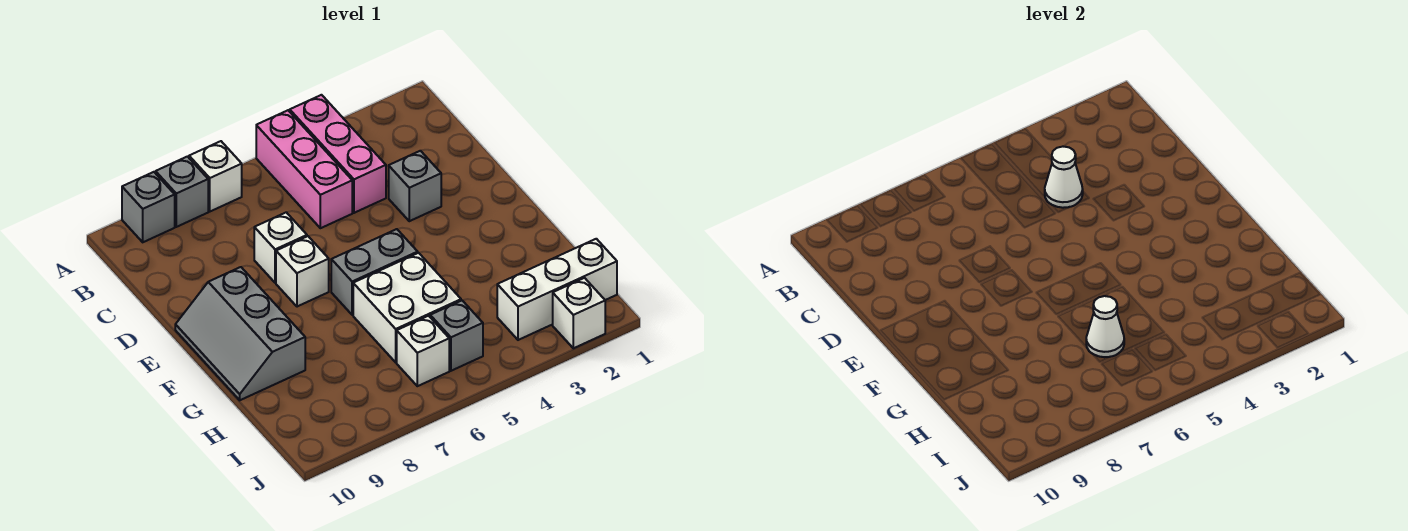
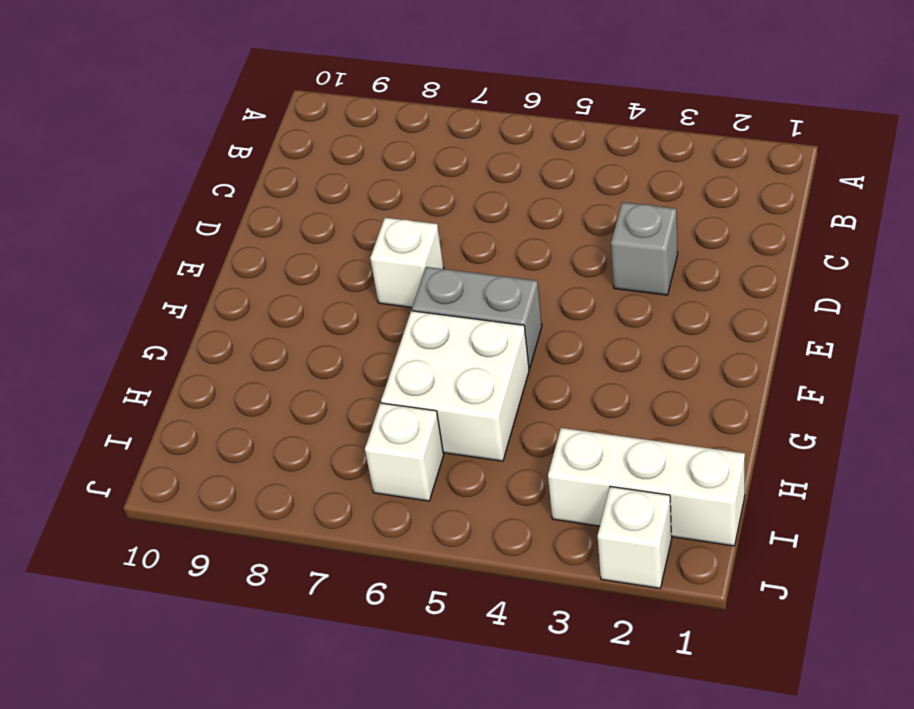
none -> pink brick A4:C4 level 1
none -> pink brick A5:C5 level 1
none -> white brick A7 level 1

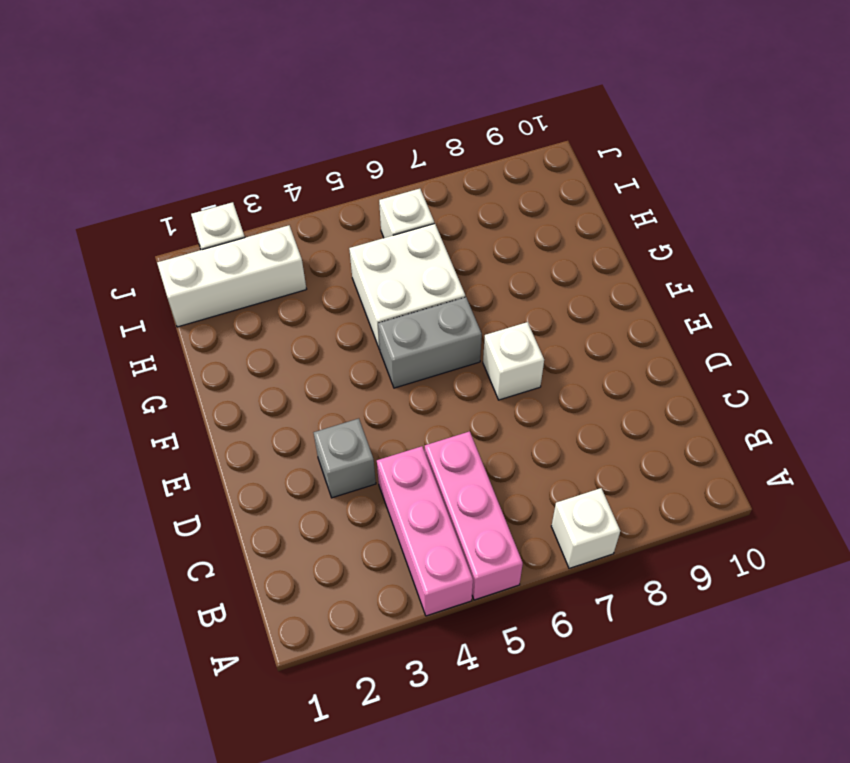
none -> grey brick A8 level 1
none -> grey brick A9 level 1
none -> white brick D7 level 1

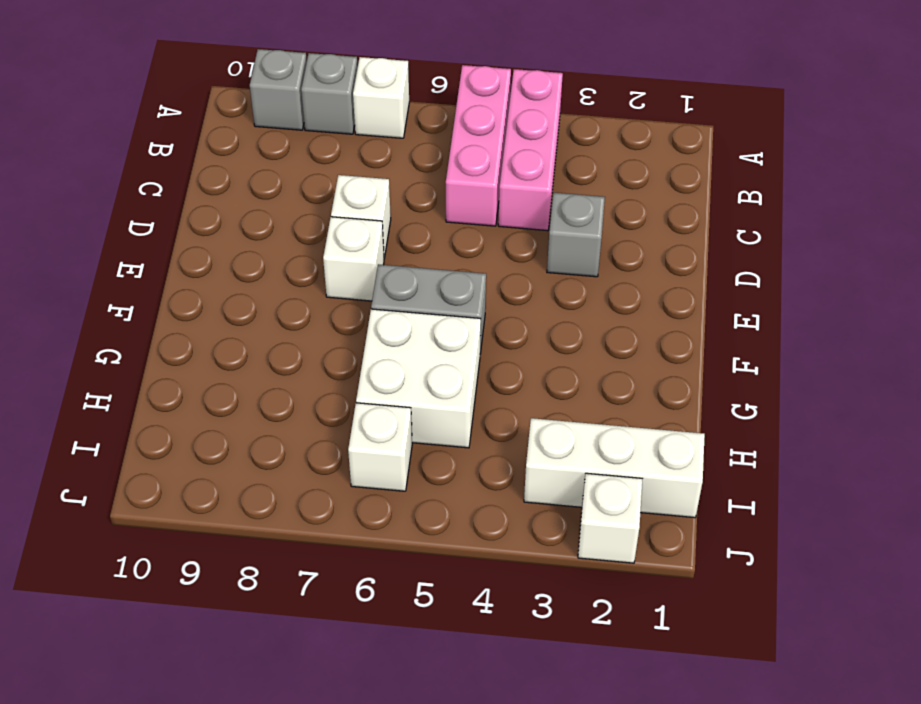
none -> grey slope E9:G10 level 1 top 9
none -> grey brick I5 level 1
none -> white cone C4 level 2

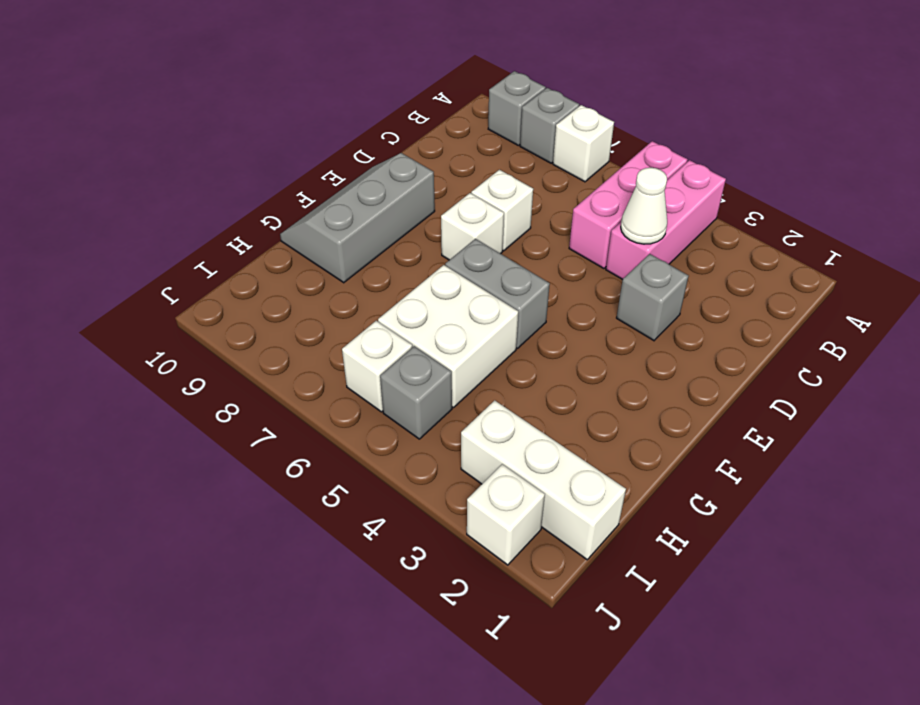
none -> white cone H6 level 2

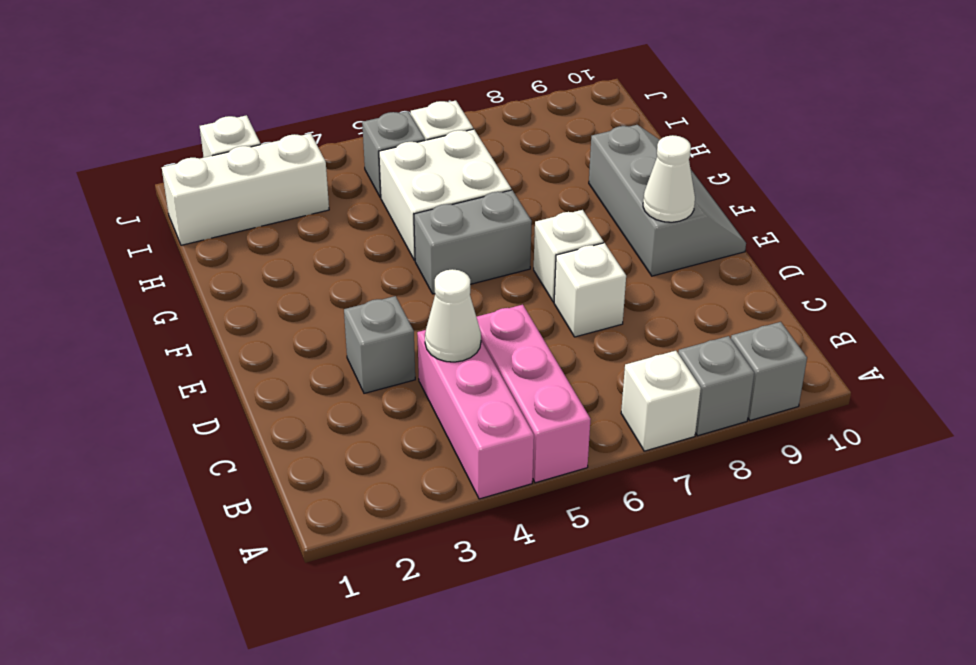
white cone E9 level 2 -> white cone H6 level 2

